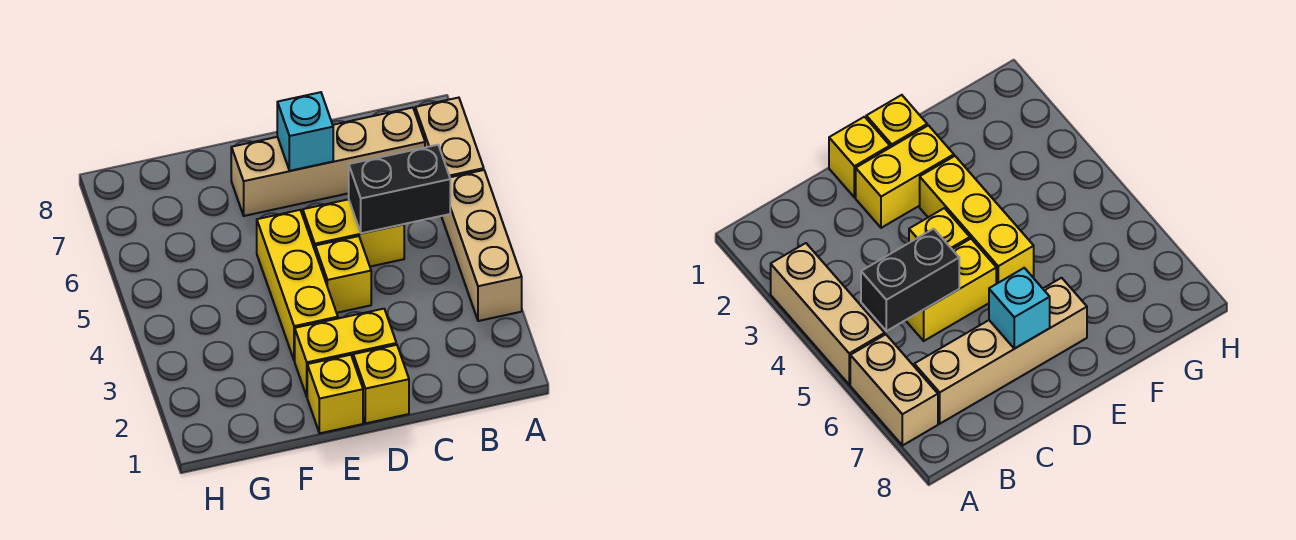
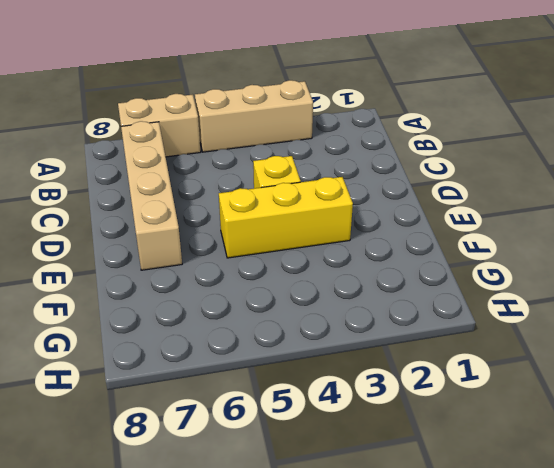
none -> yellow brick C5:D5 level 1
none -> yellow brick D1 level 1

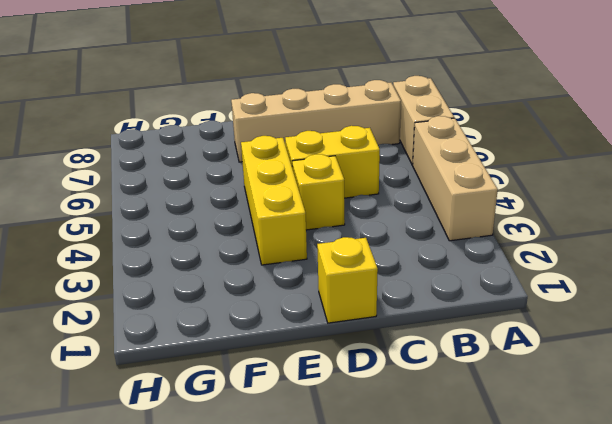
none -> yellow brick D2:E2 level 1
none -> yellow brick E1 level 1

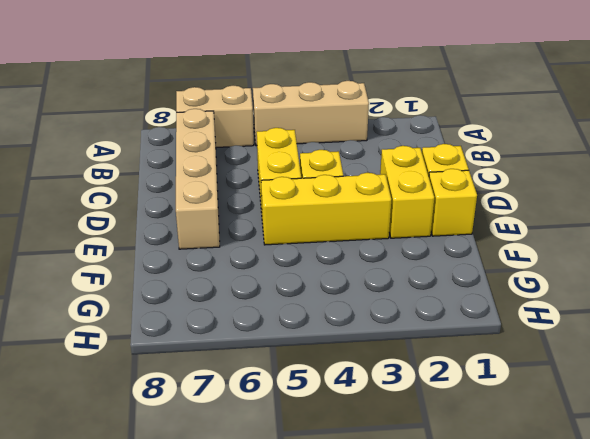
none -> black brick B5:C5 level 2
none -> cyan brick D7 level 2

